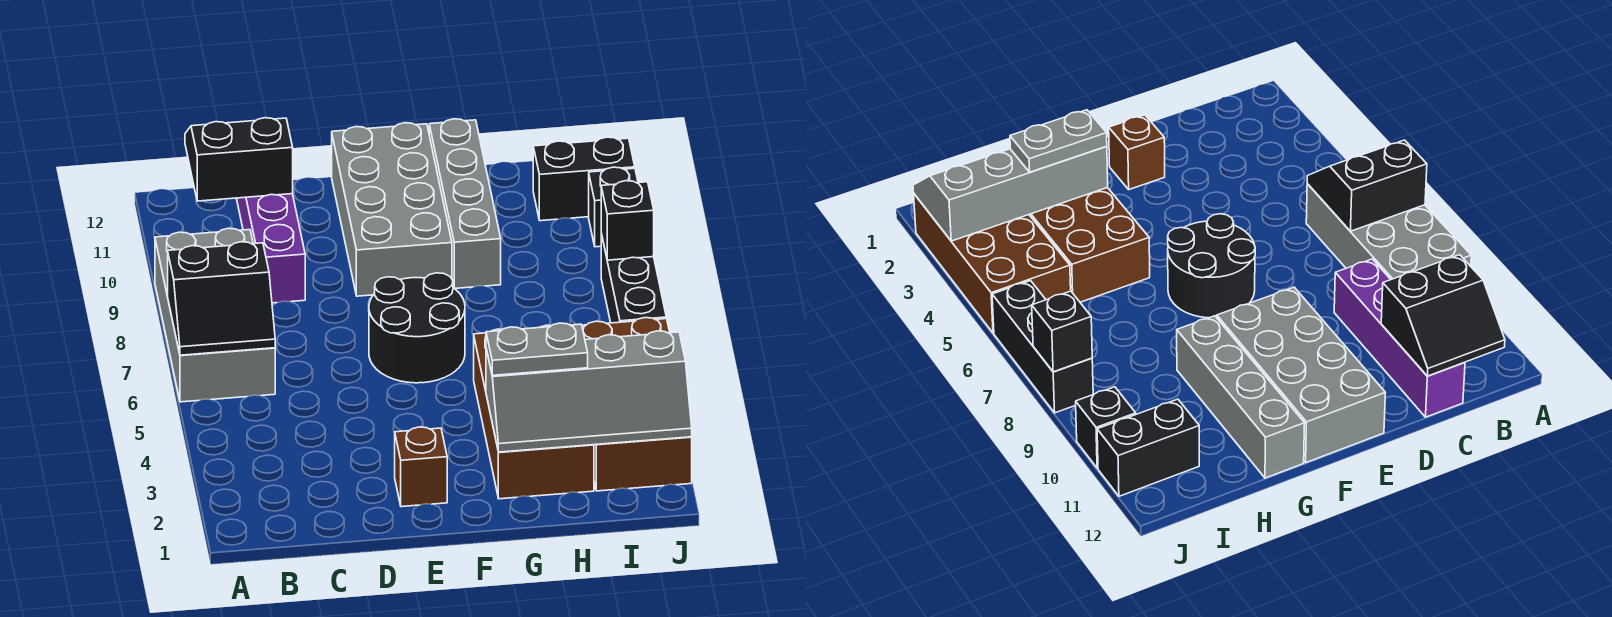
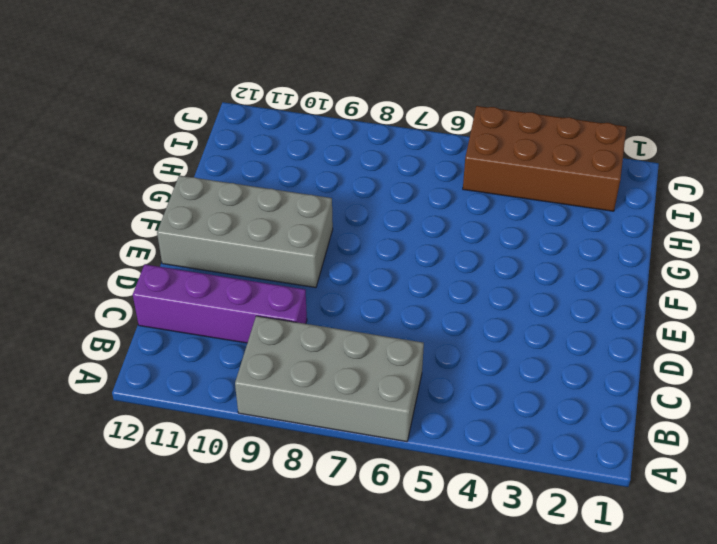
none -> brown brick E2 level 1
none -> black round brick E6:F7 level 1
none -> brown brick G2:H5 level 1

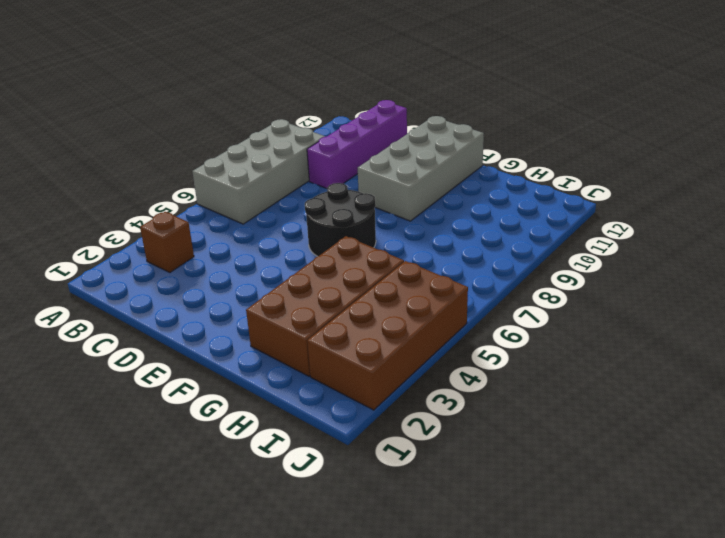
brown brick B3 level 1 -> brown brick E2 level 1
none -> grey brick G9:G12 level 1
none -> black brick I11:J11 level 1
none -> black brick J6:J8 level 1

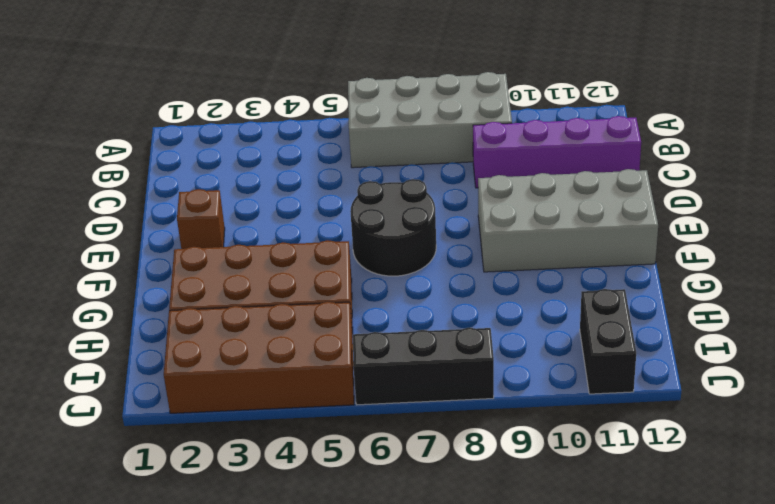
none -> grey brick G9:G12 level 1
none -> black brick J10 level 1
none -> black slope A6:B7 level 2 top 7

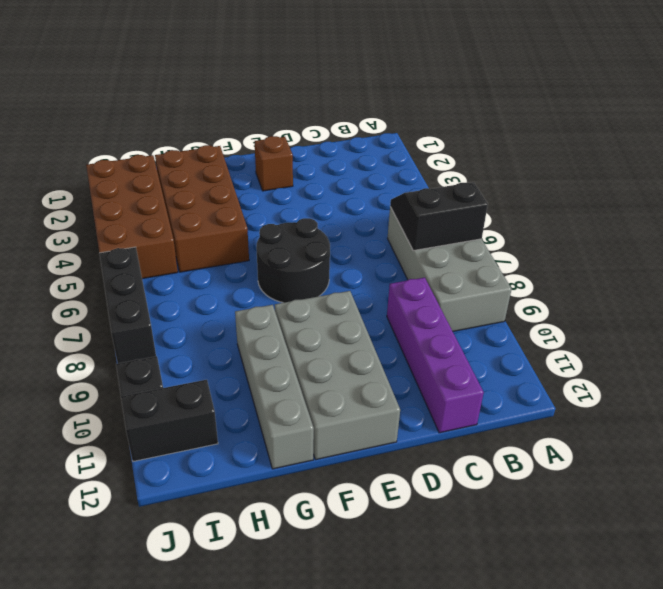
none -> black slope B11:C12 level 2 top 11
none -> grey slope G2:J3 level 2 top 3
none -> black brick J8 level 2

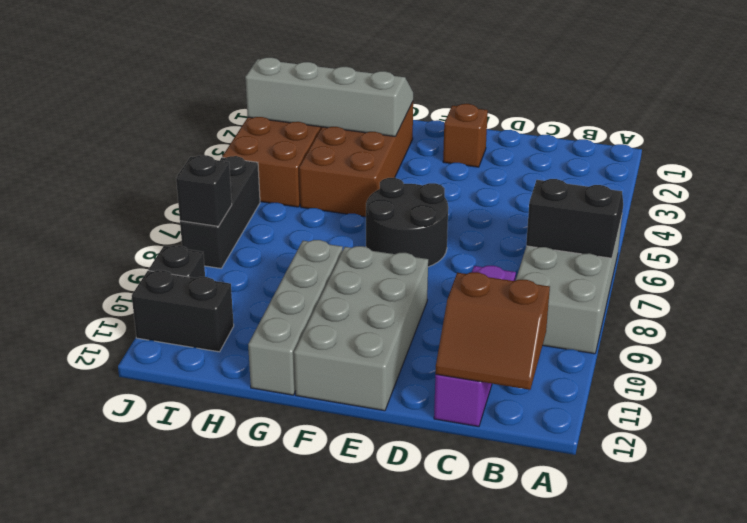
brown slope B11:C12 level 2 top 11 -> black slope B11:C12 level 2 top 11
none -> grey plate G3:H3 level 3

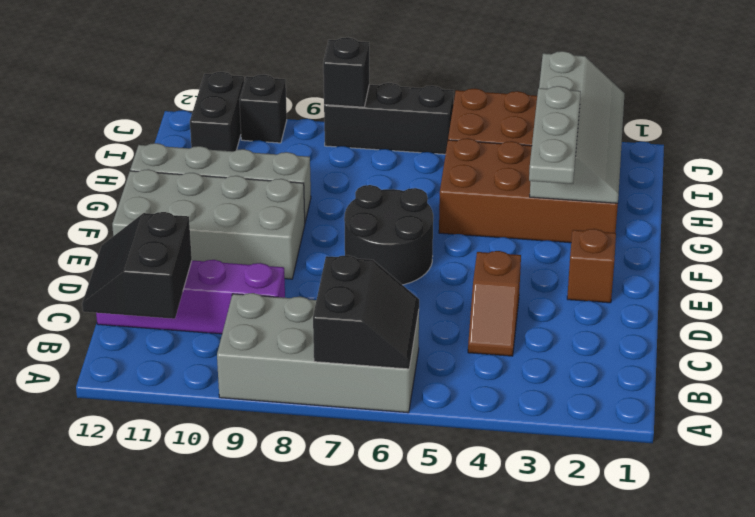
brown slope C4:D4 level 1 top D -> none
grey plate F3:H3 level 3 -> grey plate G3:H3 level 3

